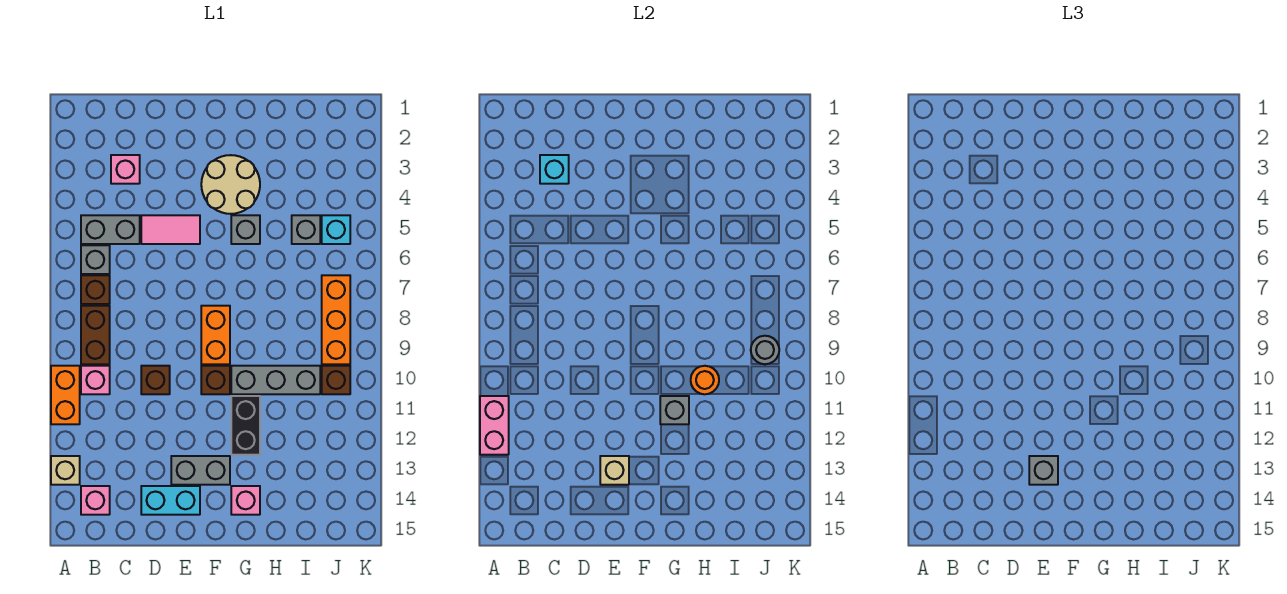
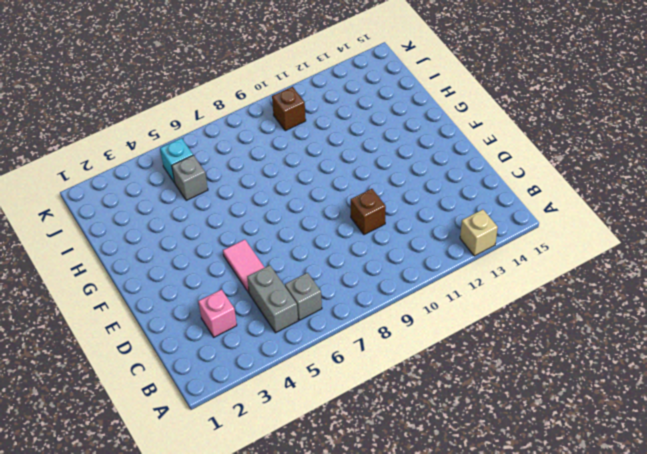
none -> orange brick A10:A11 level 1
none -> brown brick B7 level 1
none -> brown brick B8:B9 level 1
none -> pink brick B10 level 1

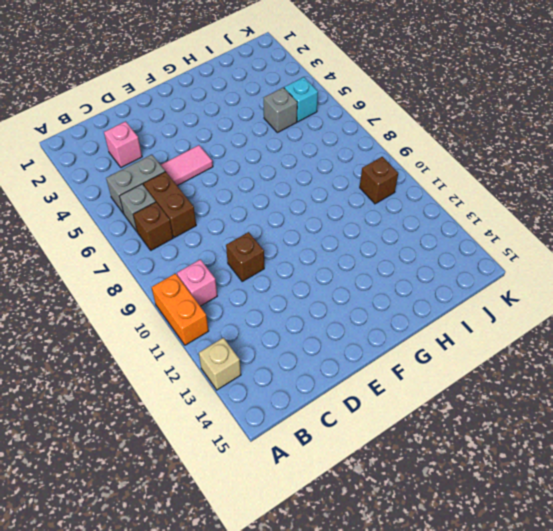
brown brick C6:C7 level 1 -> brown brick B8:B9 level 1
none -> pink brick B14 level 1
none -> cyan brick D14:E14 level 1
none -> grey brick E13:F13 level 1
none -> tan round brick F3:G4 level 1

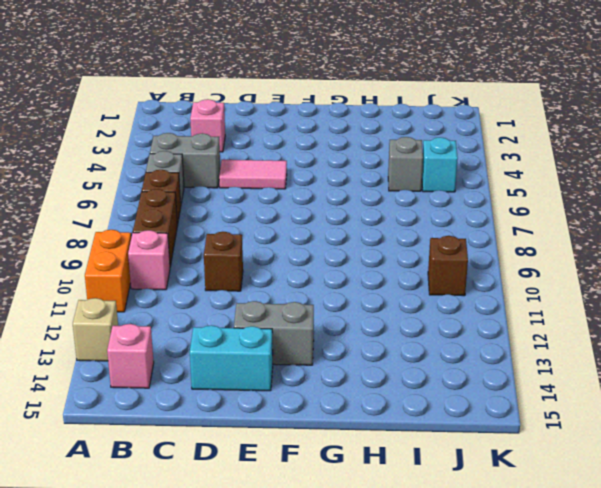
none -> tan round brick F3:G4 level 1
none -> orange brick F8:F9 level 1
none -> brown brick F10 level 1
none -> grey brick G5 level 1

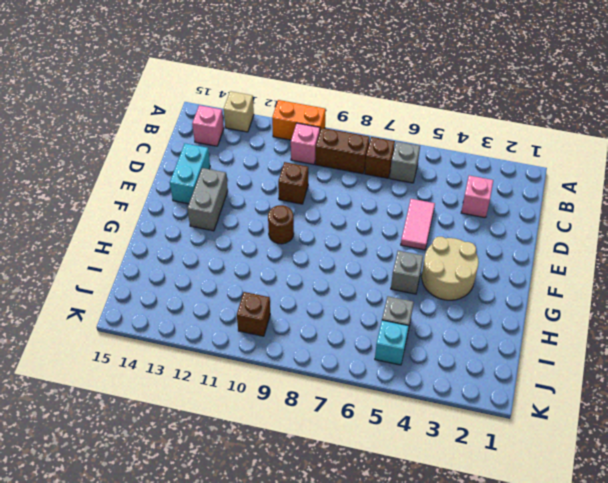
brown round brick F10 level 1 -> brown brick F10 level 1
none -> grey brick B5:C5 level 1
none -> orange brick F8:F9 level 1
none -> grey brick G10:I10 level 1
none -> black brick G11:G12 level 1

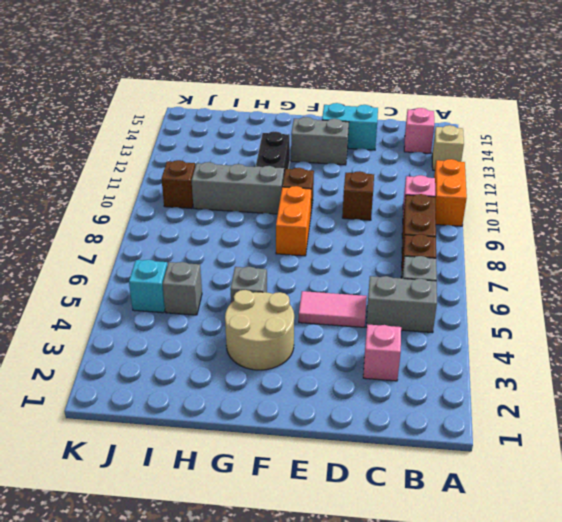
none -> pink brick G14 level 1
none -> orange brick J7:J9 level 1
none -> pink brick A11:A12 level 2
none -> cyan brick C3 level 2

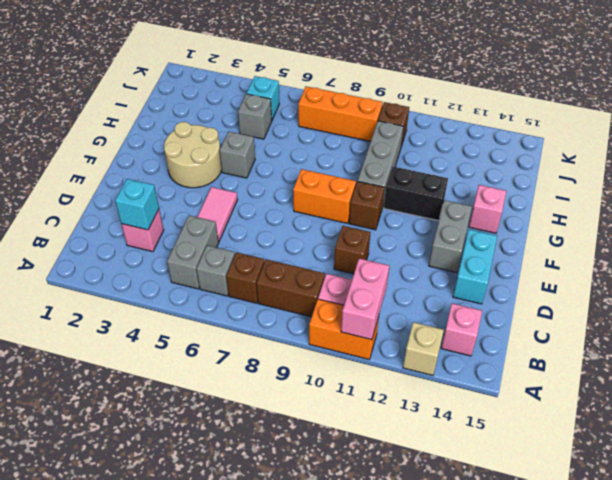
pink brick A11:B11 level 2 -> pink brick A11:A12 level 2
none -> tan brick E13 level 2
none -> grey brick G11 level 2
none -> orange round brick H10 level 2
none -> grey round brick J9 level 2

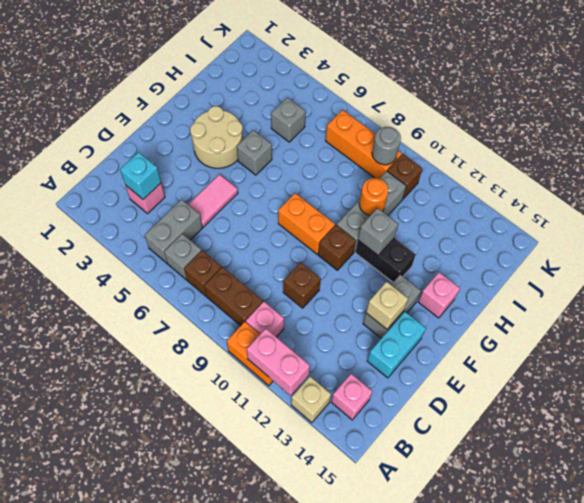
none -> cyan brick J5 level 1
none -> grey brick E13 level 3

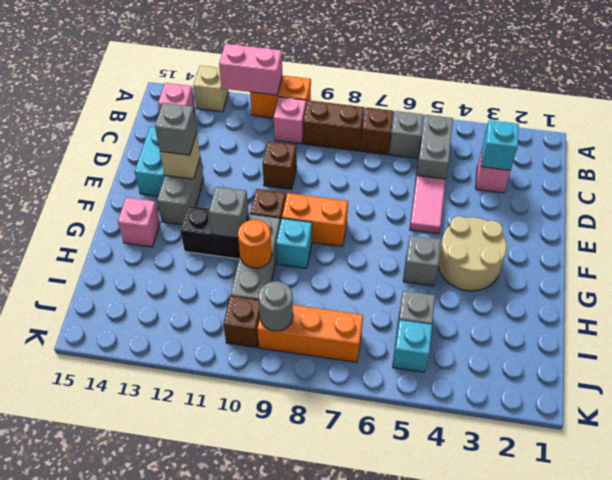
cyan brick G9 level 1 -> none

